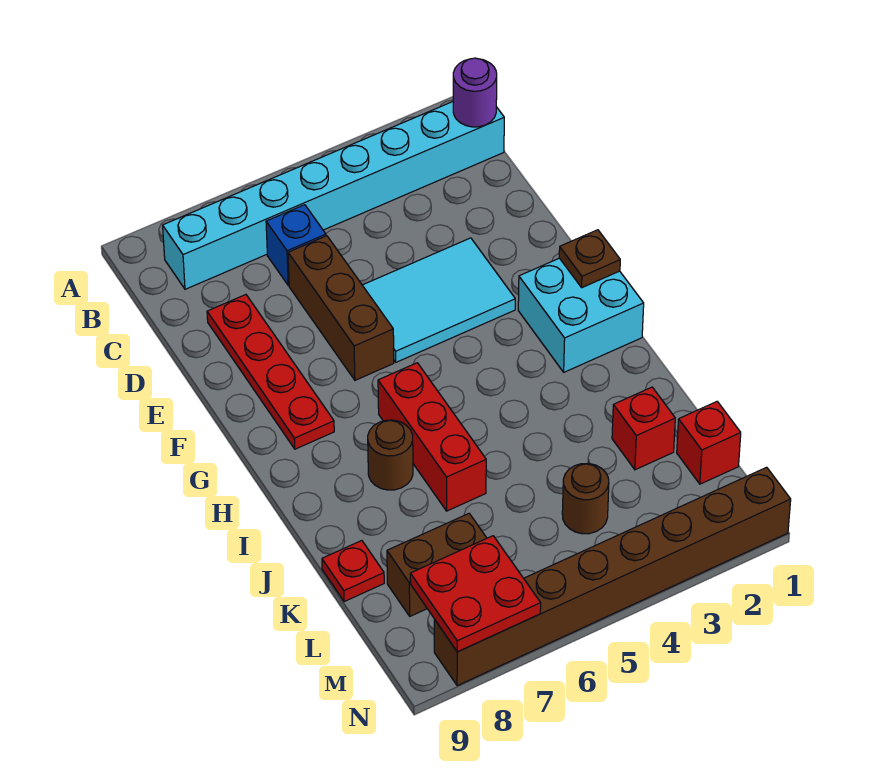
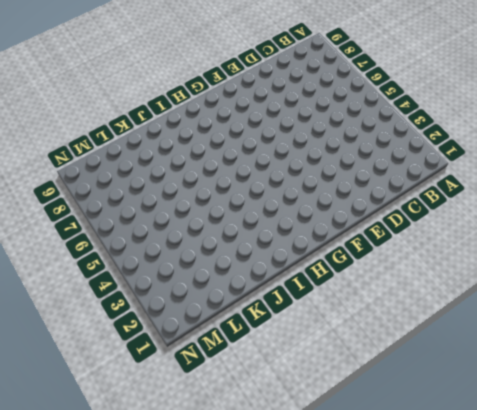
none -> cyan brick B1:B8 level 1
none -> blue brick C6 level 1
none -> brown brick D6:F6 level 1

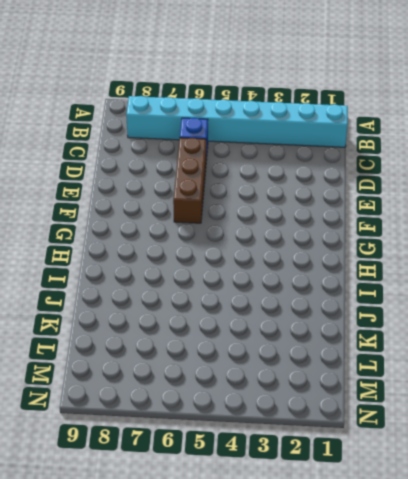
none -> red plate D8:G8 level 1
none -> cyan tile E3:F5 level 1
none -> cyan brick G1:H2 level 1

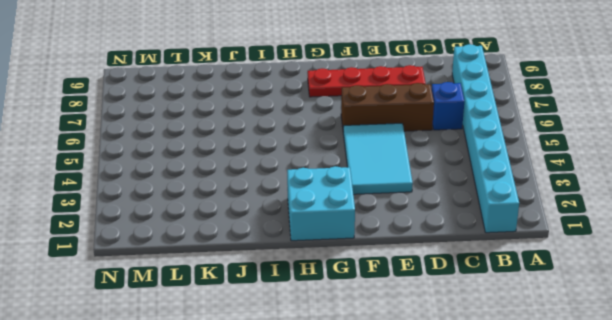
none -> red brick H6:J6 level 1
none -> brown round brick I7 level 1
none -> red brick K2 level 1

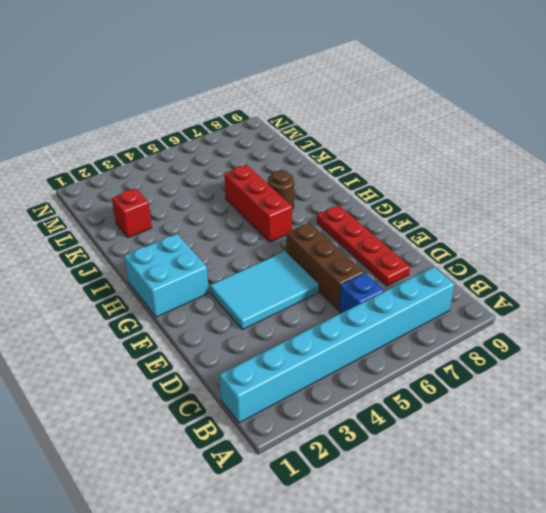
none -> red plate K9 level 1
none -> red brick L1 level 1
none -> brown round brick L4 level 1

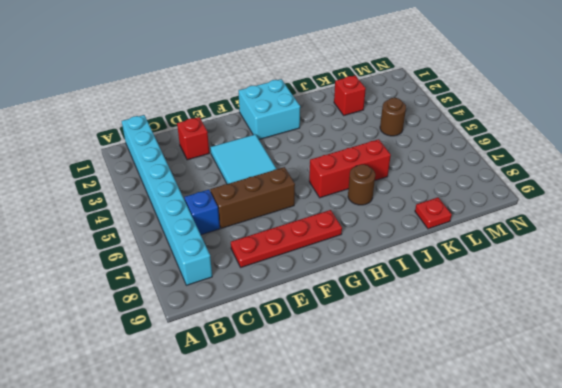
red brick D2 level 1 -> red brick L1 level 1
none -> brown brick L7:L8 level 1
none -> brown brick N1:N8 level 1
none -> purple round brick B1 level 2

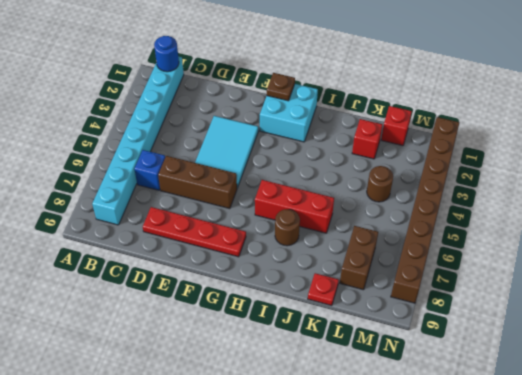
blue round brick B1 level 2 -> purple round brick B1 level 2
none -> red plate M7:N8 level 2

